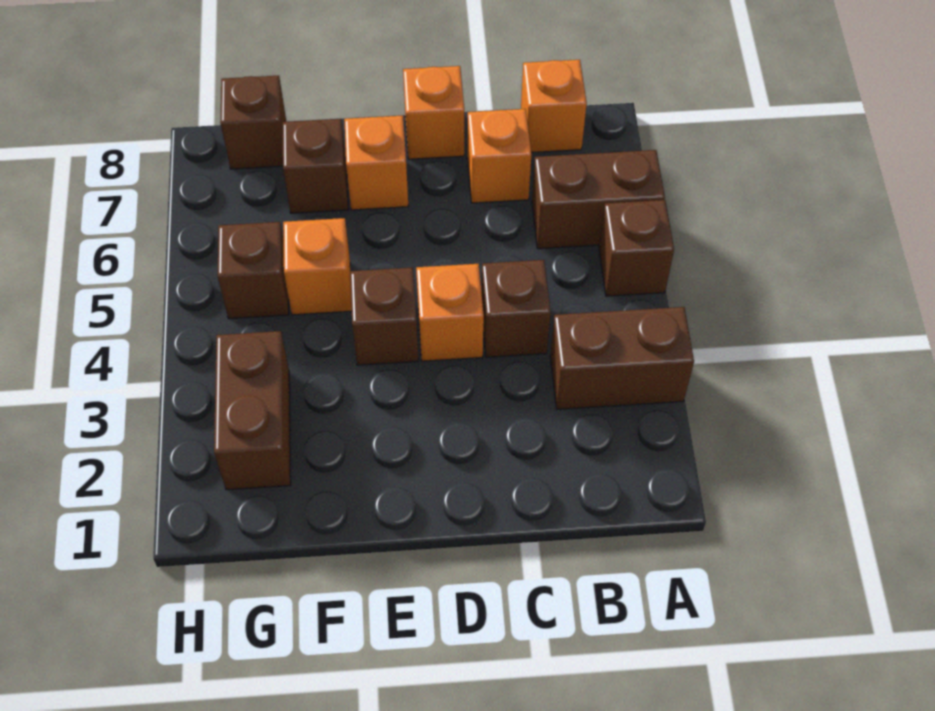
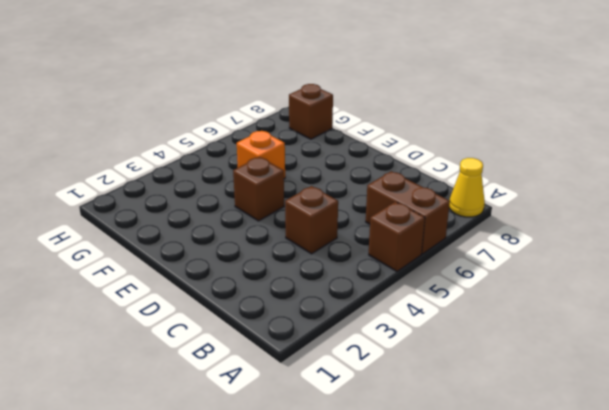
yellow cone A8 level 1 -> none
none -> brown brick A3:B3 level 1
none -> orange brick B8 level 1
none -> orange brick C7 level 1

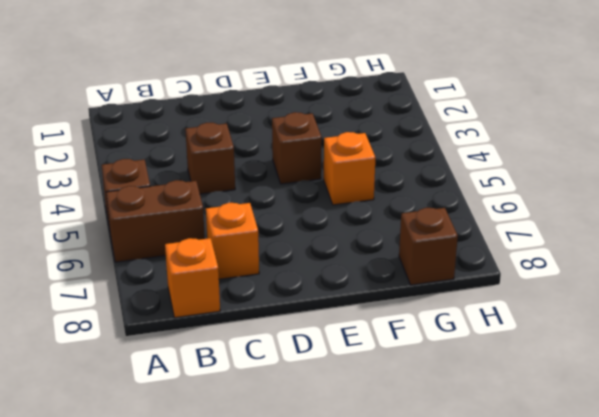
none -> brown brick A3:B3 level 1
none -> orange brick D4 level 1
none -> orange brick D8 level 1

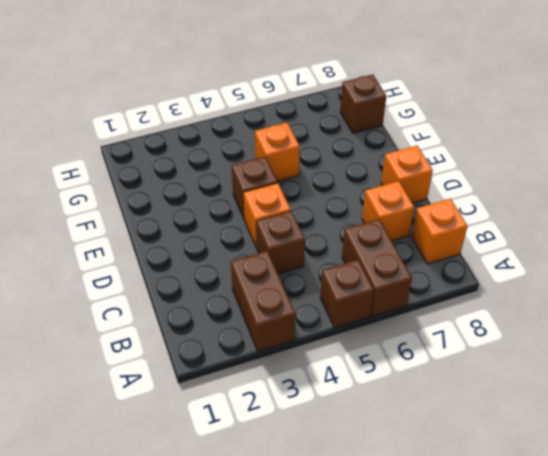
none -> orange brick E7 level 1
none -> brown brick F7 level 1
none -> brown brick G2:G3 level 1

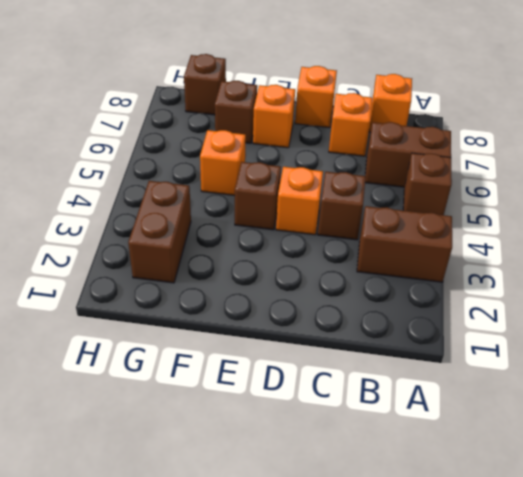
none -> brown brick G5 level 1

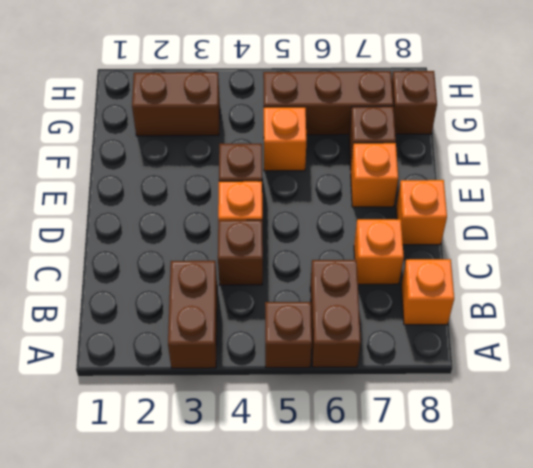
brown brick G5:G7 level 1 -> brown brick G5 level 1

